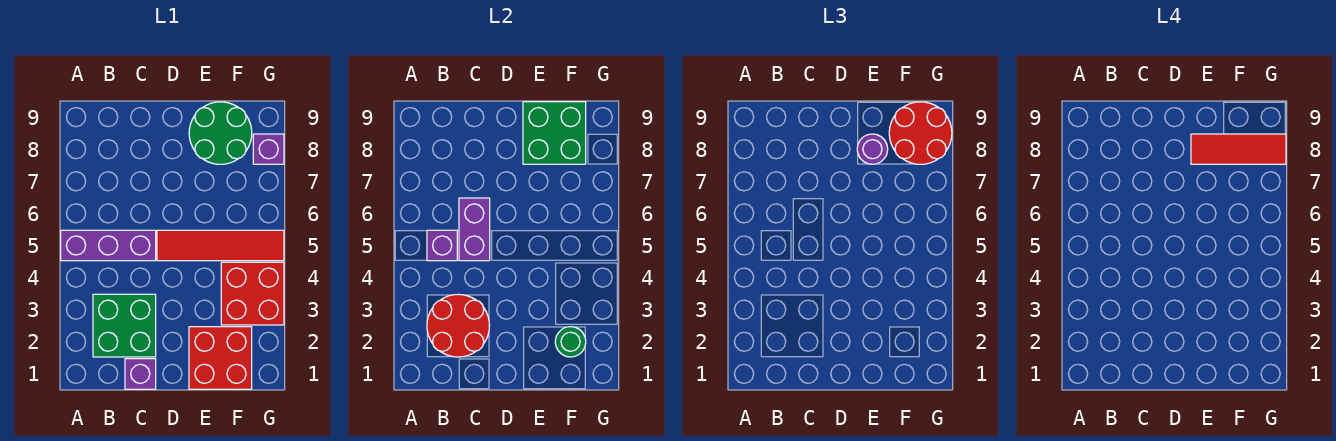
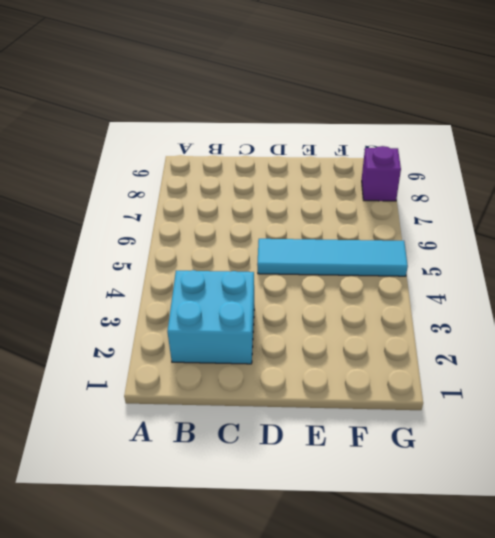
cyan brick B2:C3 level 1 -> green brick B2:C3 level 1
cyan tile D5:G5 level 1 -> red tile D5:G5 level 1
none -> purple brick A5:C5 level 1
none -> purple brick C1 level 1
none -> red brick E1:F2 level 1

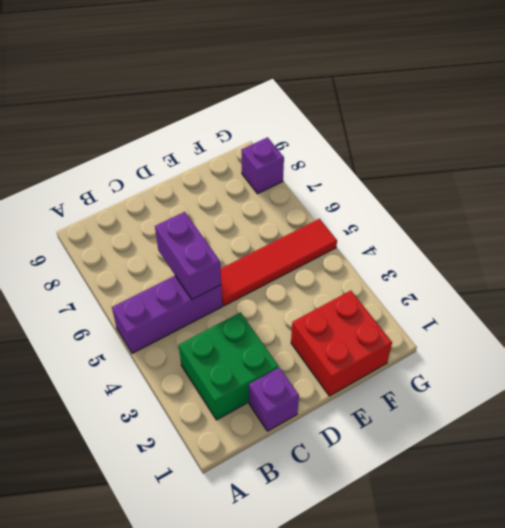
none -> green round brick E8:F9 level 1
none -> red brick F3:G4 level 1
none -> red round brick B2:C3 level 2

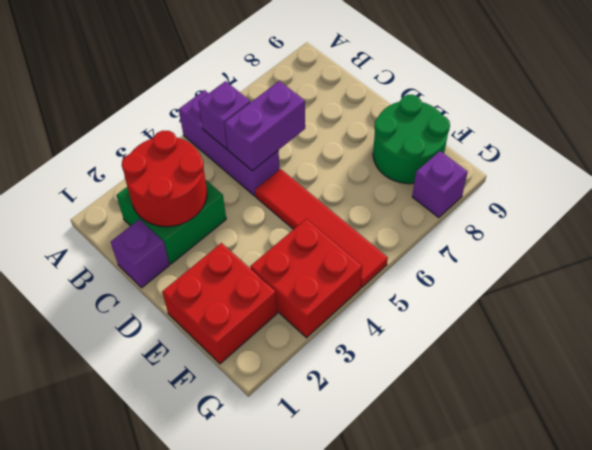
none -> green brick E8:F9 level 2
none -> green round brick F2 level 2
none -> purple round brick E8 level 3

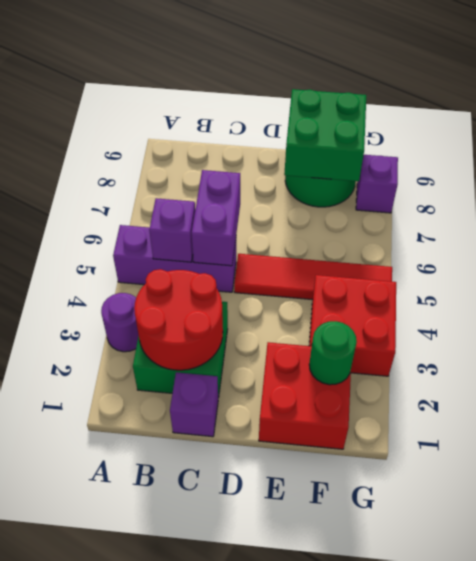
purple round brick A3 level 1 -> purple round brick E8 level 3
none -> red round brick F8:G9 level 3
none -> red tile E8:G8 level 4

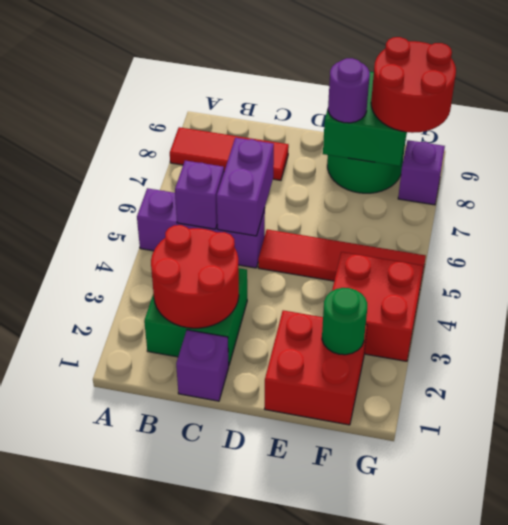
red tile A8:C8 level 1 -> red tile E8:G8 level 4

